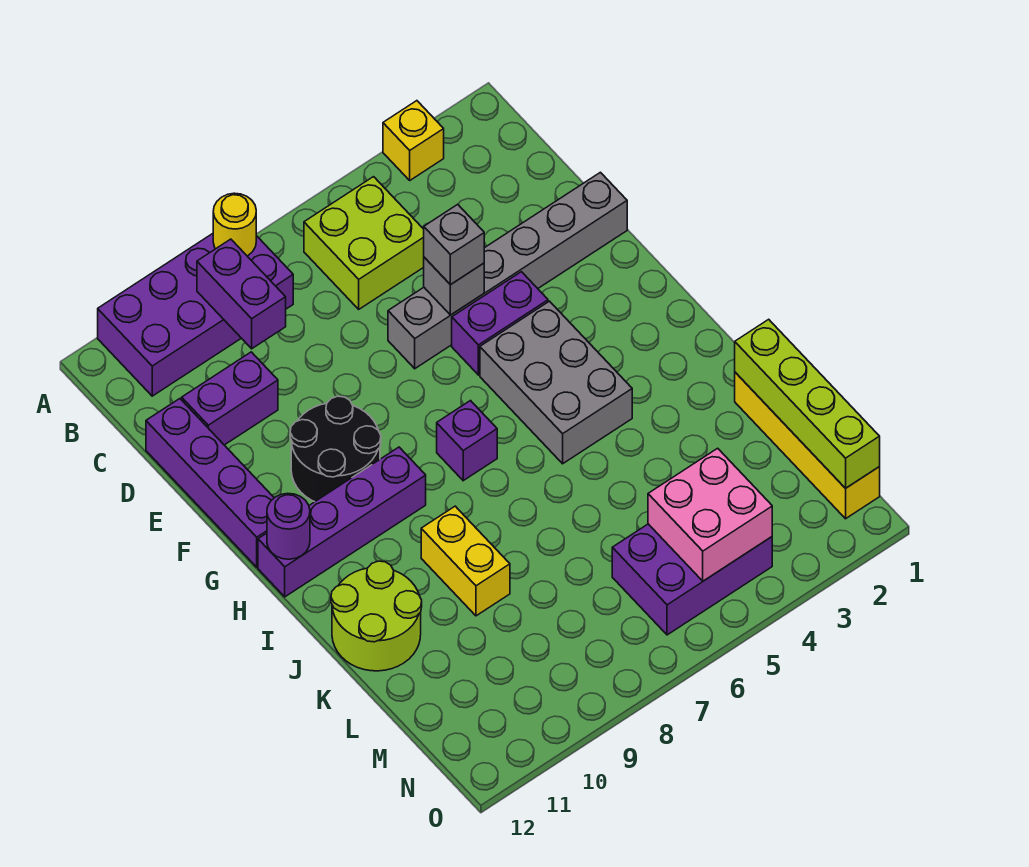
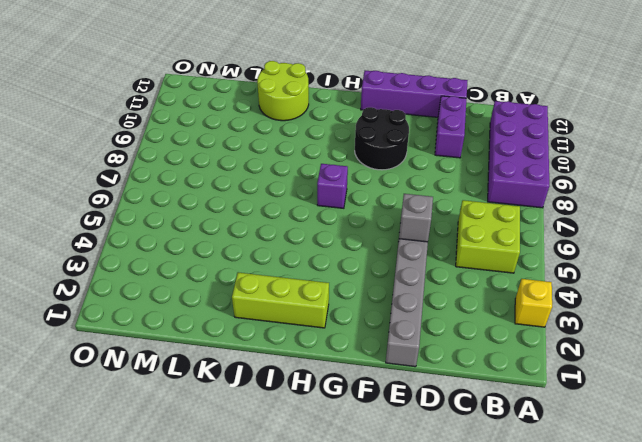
lime brick H2:J2 level 1 -> none
none -> purple brick F4:F5 level 1
none -> grey brick G4:I5 level 1
none -> purple brick H9:H12 level 1

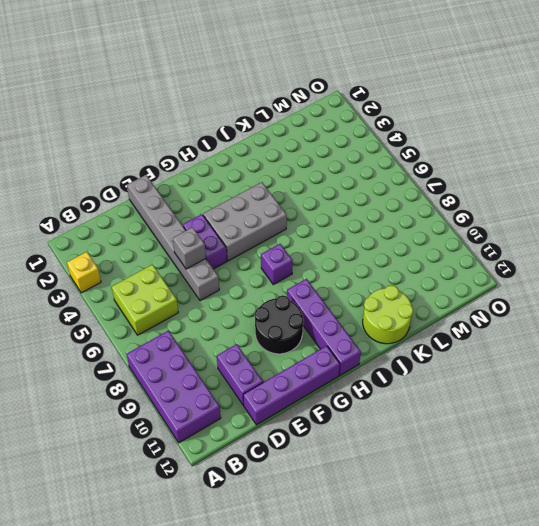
none -> yellow brick J9:K9 level 1
none -> yellow brick K1:N1 level 1
none -> purple brick M4:N6 level 1

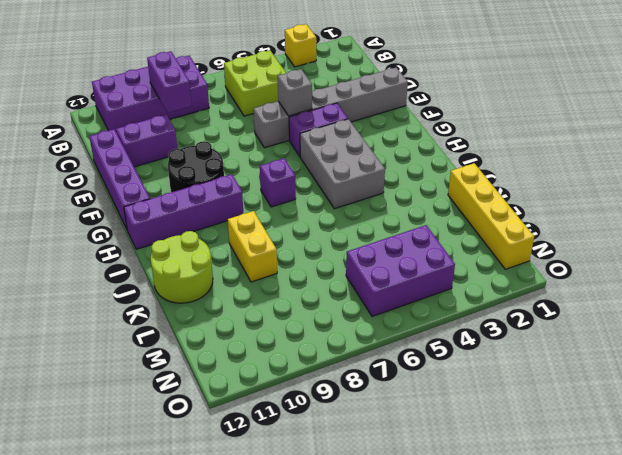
none -> yellow round brick A8 level 2
none -> purple round brick H12 level 2
none -> lime brick K1:N1 level 2

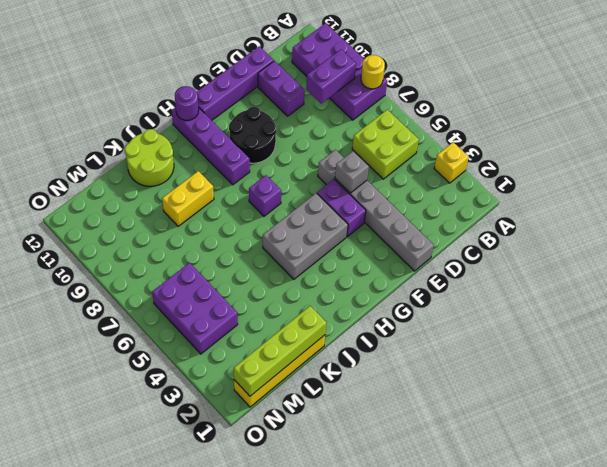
none -> pink brick M4:N5 level 2
none -> grey brick E5 level 3

